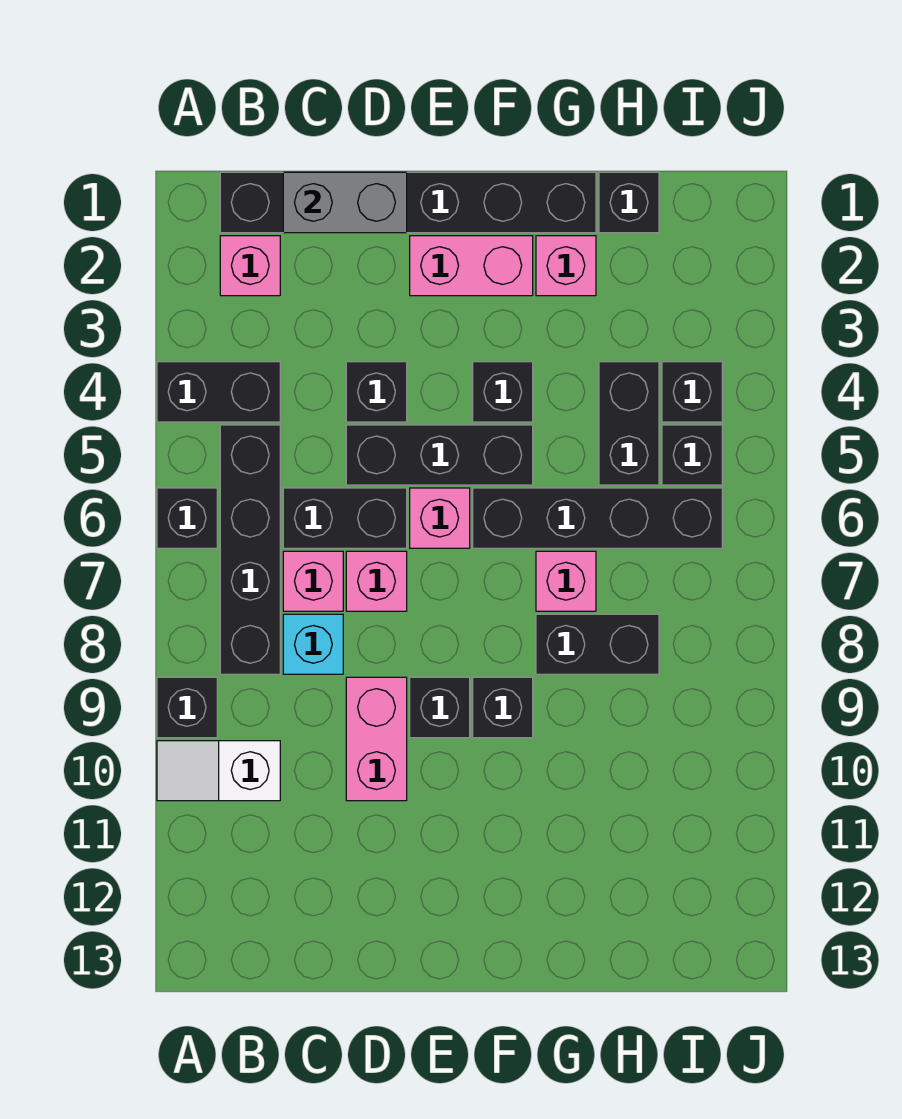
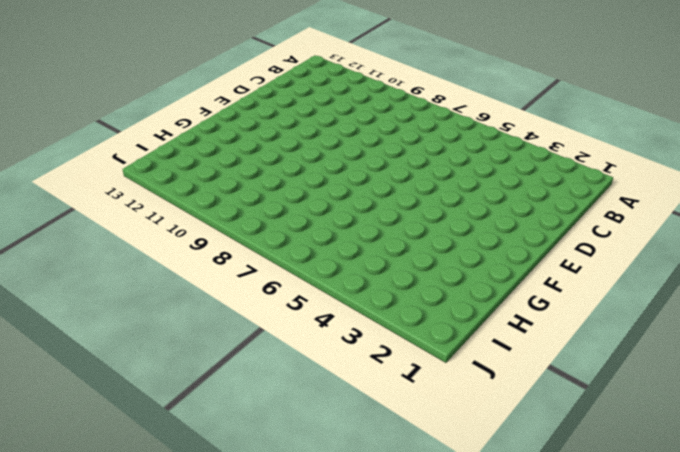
none -> black brick A4:B4 level 1
none -> black brick A6 level 1
none -> black brick A9 level 1

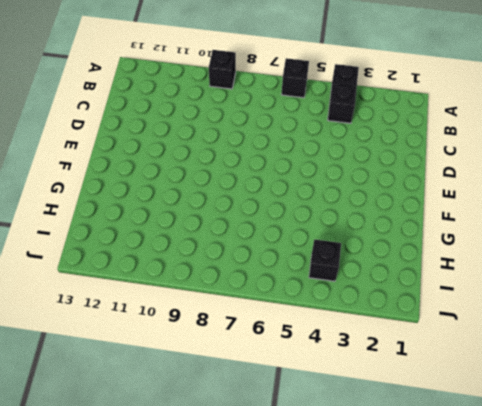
none -> white slope A10:B10 level 1 top B
none -> black brick B1:G1 level 1
none -> pink brick B2 level 1

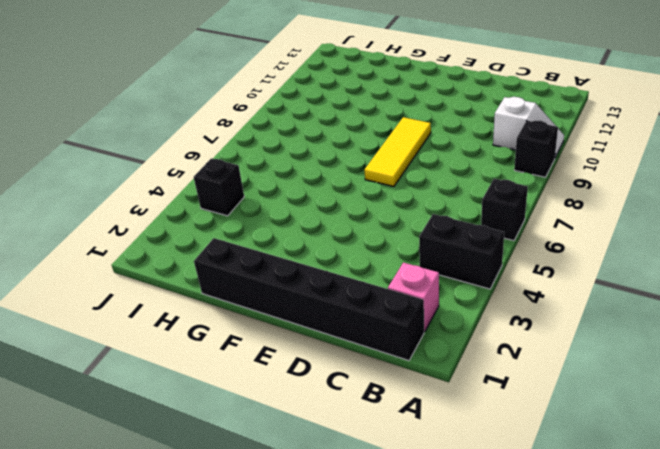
yellow tile E7:E9 level 1 -> black brick E9 level 1
none -> black brick B5:B8 level 1
none -> black brick C6:D6 level 1
none -> pink brick C7 level 1

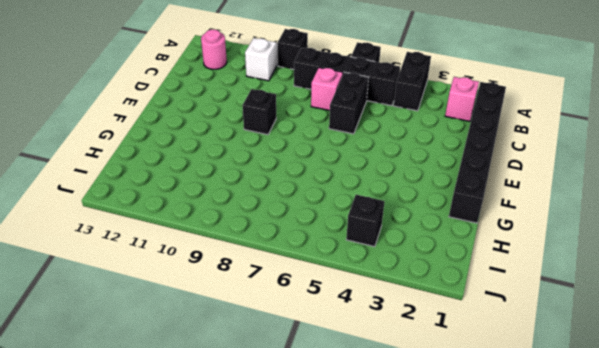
pink round brick B12 level 1 -> none
none -> cyan brick C8 level 1
none -> black brick D4 level 1
none -> black brick D5:F5 level 1

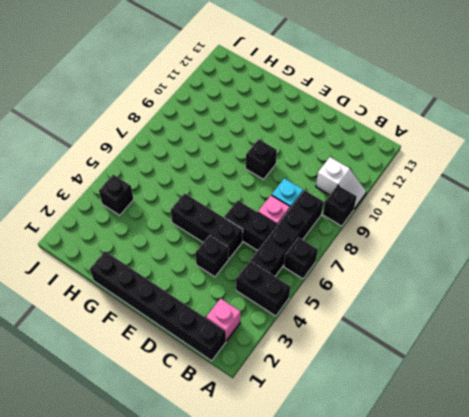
none -> pink brick D7 level 1
none -> pink brick D9:D10 level 1
none -> pink brick E2:F2 level 1

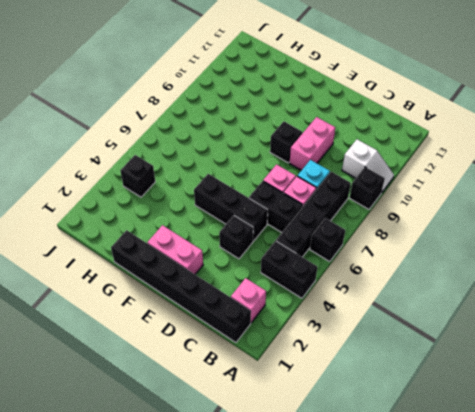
none -> pink brick E6 level 1
none -> black brick F4 level 1
none -> black brick F6:I6 level 1

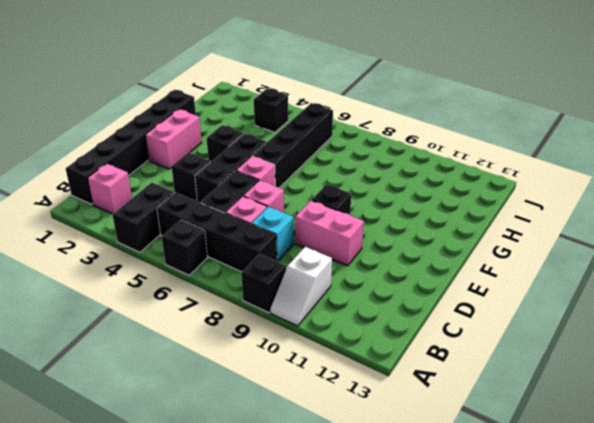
none -> black brick F9 level 1
none -> pink brick G2 level 1
none -> pink brick G7 level 1

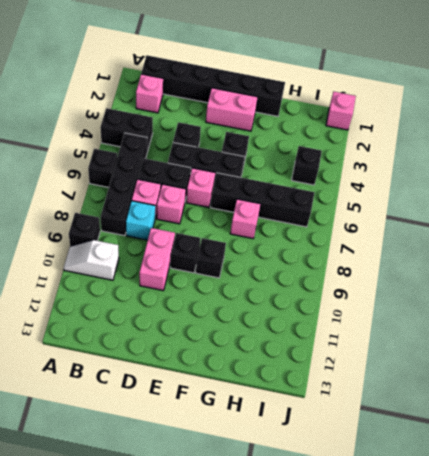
pink brick J1 level 1 -> pink brick G2 level 1
none -> black brick G8:H8 level 1
none -> black brick H1 level 1
none -> black brick H4:H5 level 1

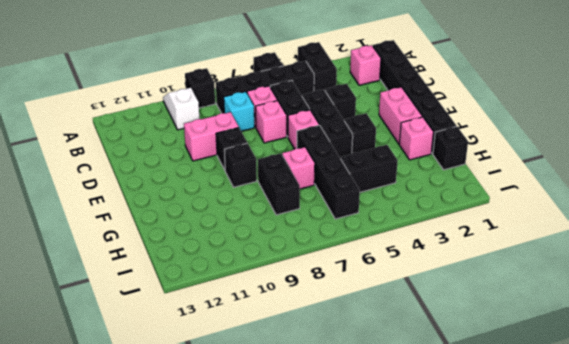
none -> black brick I4 level 1
none -> black brick I5 level 1
none -> grey brick C1:D1 level 2

